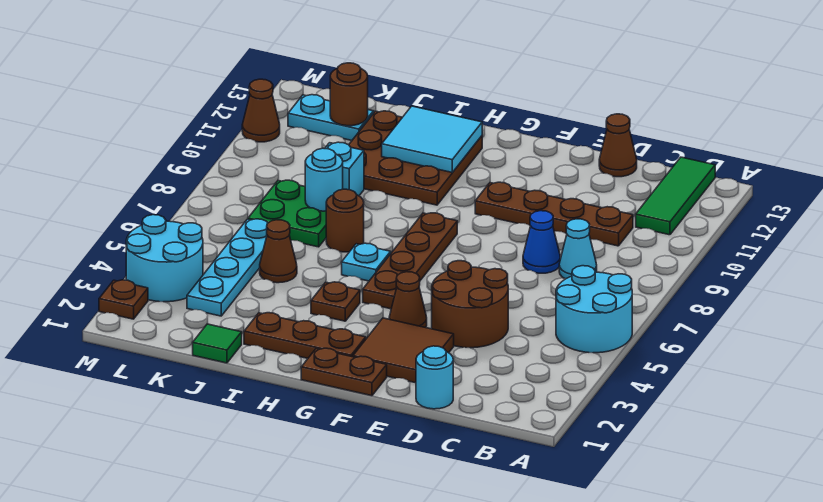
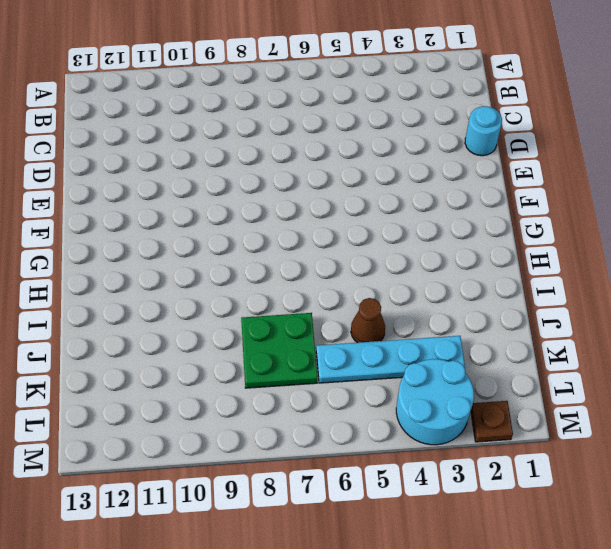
none -> cyan round brick A5:B6 level 1
none -> green tile B11:B13 level 1
none -> cyan cone C8 level 1

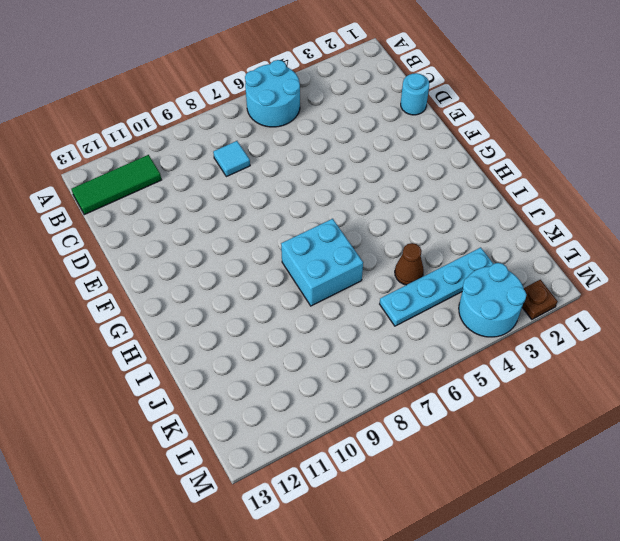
cyan tile C8 level 1 -> cyan cone C8 level 1
cyan brick H7:I8 level 1 -> brown round brick I7 level 1
none -> brown plate C10:F10 level 1
none -> brown round brick D4:E5 level 1
none -> blue cone D8 level 1

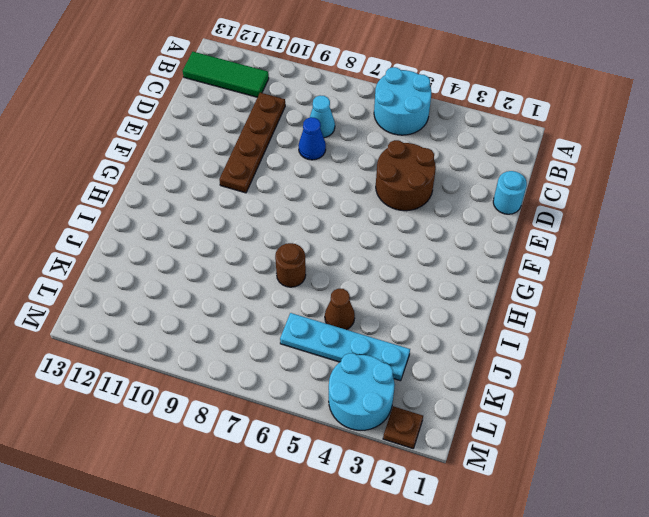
none -> brown cone D13 level 1
none -> brown tile E2:F3 level 1
none -> brown plate F1:G1 level 1

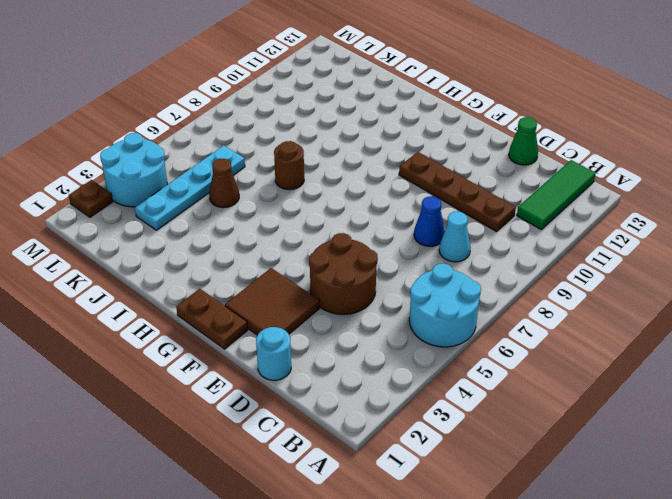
green cone D13 level 1 -> brown cone D13 level 1
none -> brown cone F4 level 1
none -> brown plate G2:I2 level 1
none -> brown plate G5:G8 level 1

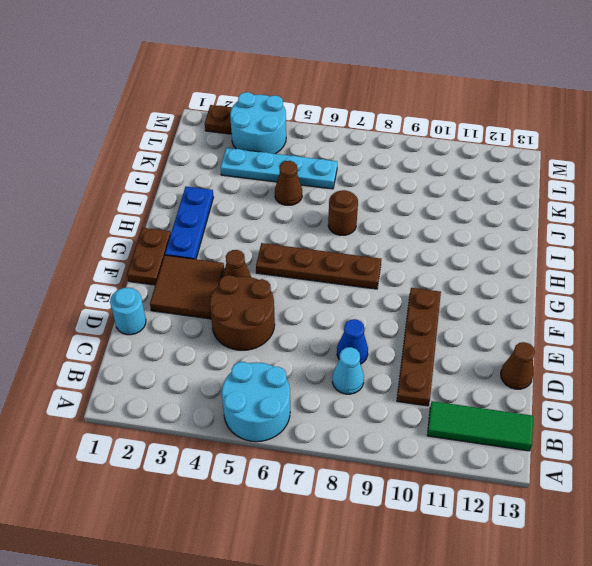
blue plate G2:I2 level 1 -> brown plate G2:I2 level 1
none -> brown plate H4 level 1
none -> cyan plate H6 level 1
none -> brown plate H10:J12 level 1

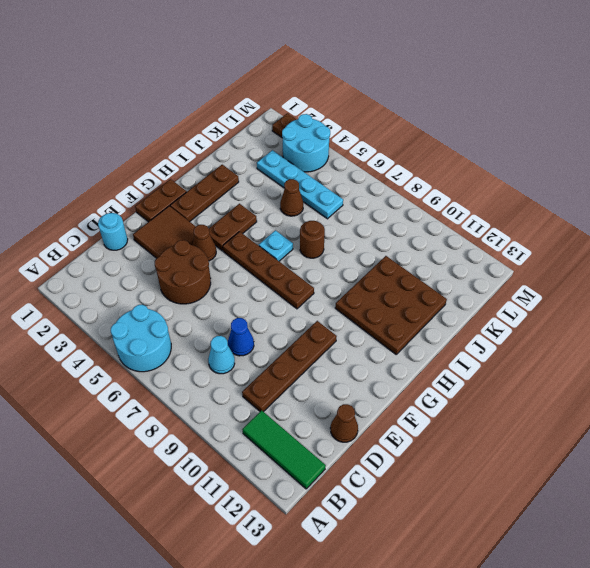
brown plate G4:H4 level 1 -> brown plate H4 level 1
none -> green tile J1 level 1
none -> green plate J7:K8 level 1
none -> cyan brick J9 level 1

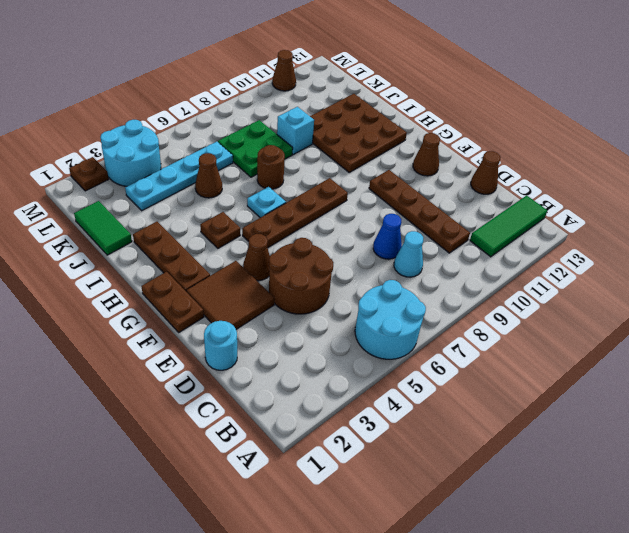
brown cone F12 level 1 -> none
green tile J1:K1 level 1 -> green tile J1 level 1
none -> cyan plate K12:L12 level 1
none -> cyan tile H11:I12 level 2
none -> cyan round brick J8 level 2

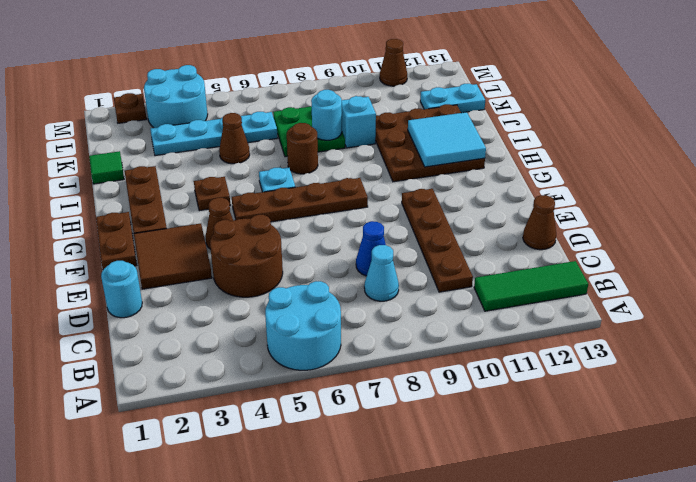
cyan plate K12:K13 level 1 -> cyan plate K12:L12 level 1
none -> brown round brick K12 level 2

